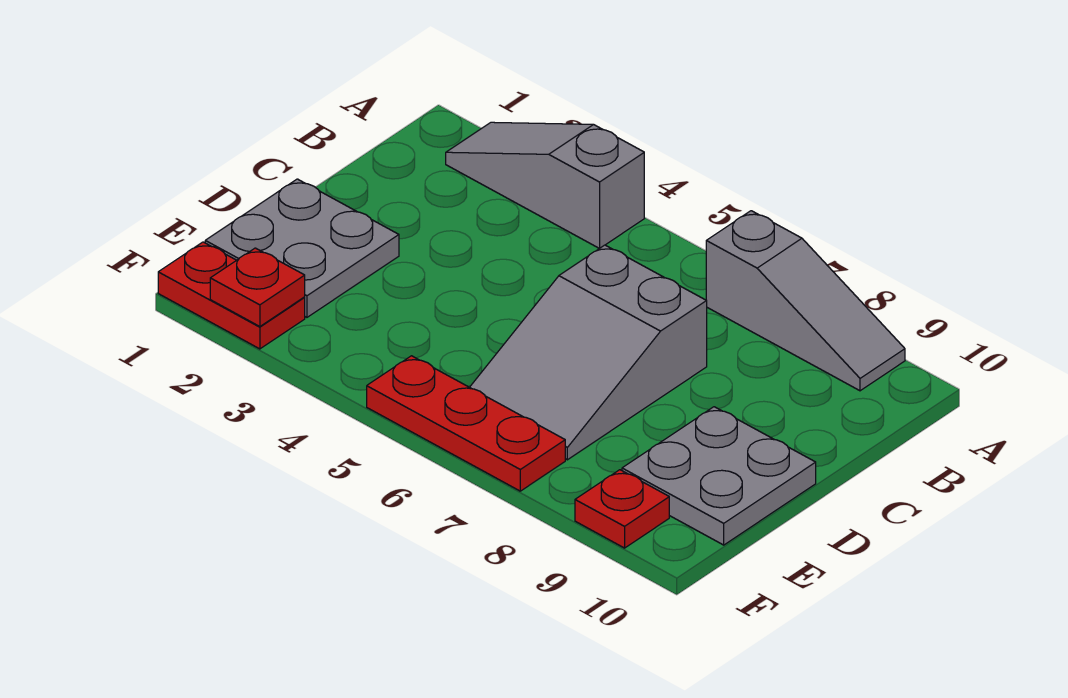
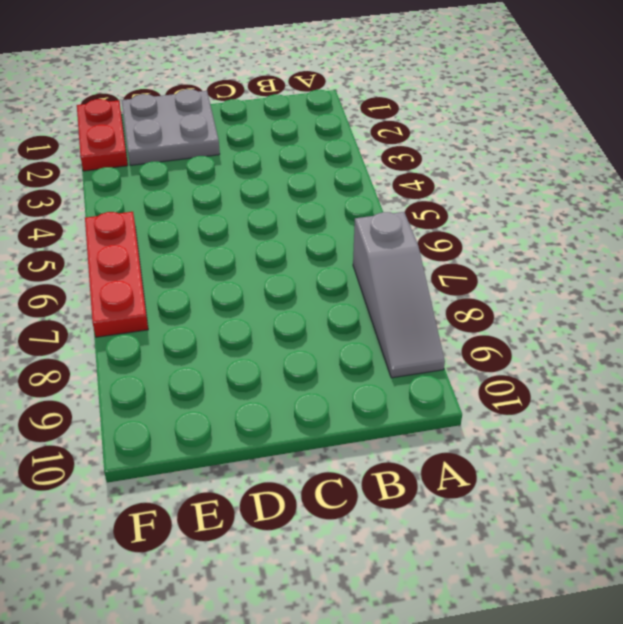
none -> grey slope A2:A4 level 1 top 4
none -> grey slope C6:E7 level 1 top C

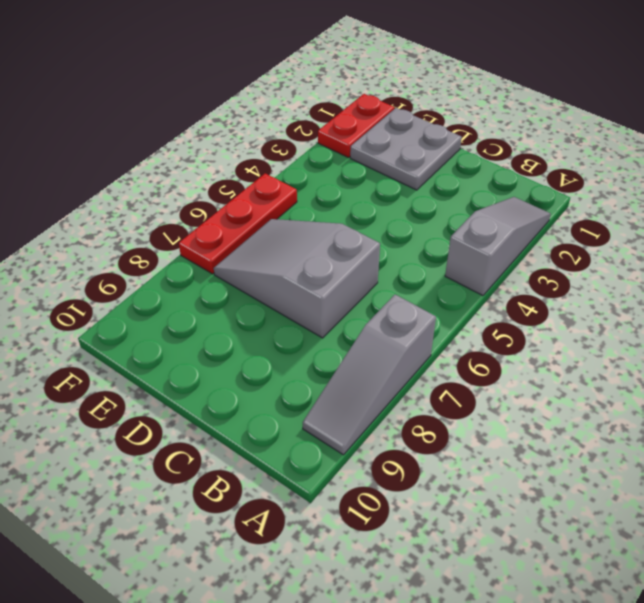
none -> grey plate D9:E10 level 1
none -> red plate F9 level 1

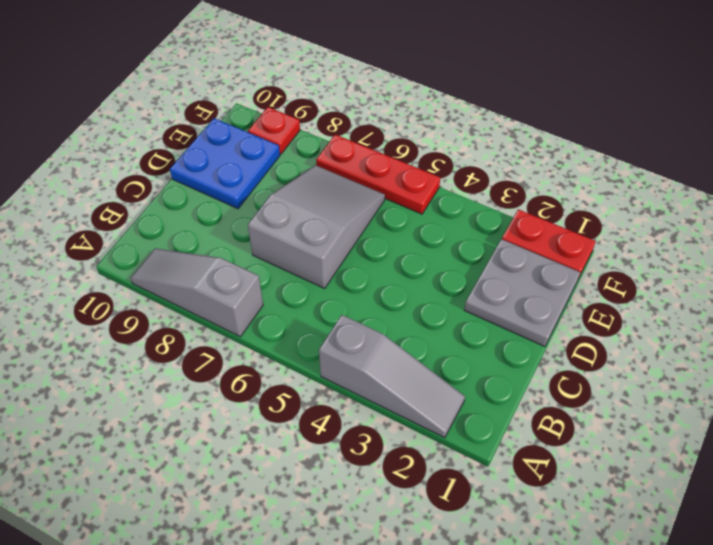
blue plate D9:E10 level 1 -> grey plate D9:E10 level 1
none -> red plate F2 level 2

